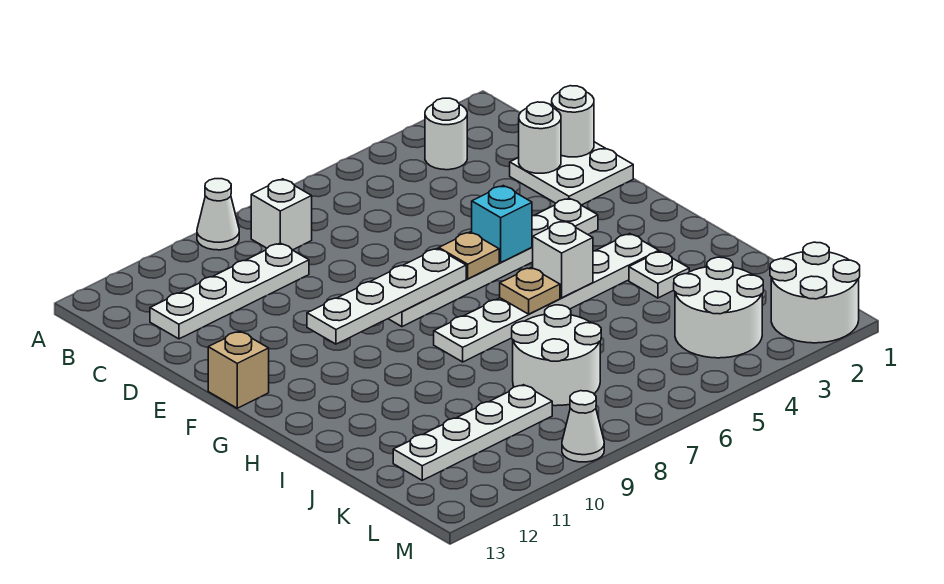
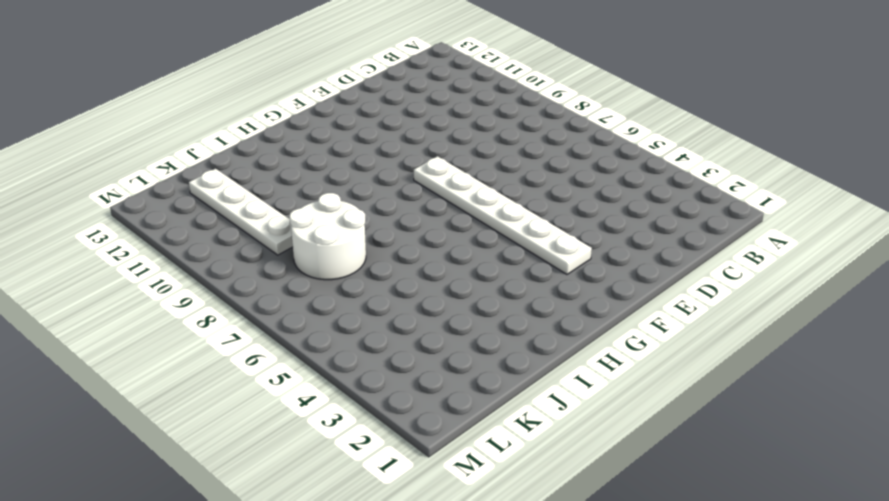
none -> white cone A9 level 1
none -> white round brick B3 level 1
none -> white brick B8 level 1

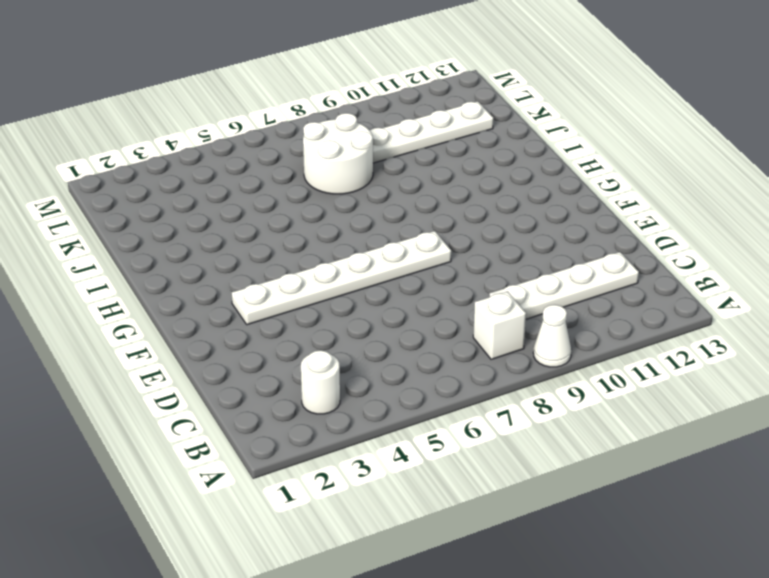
none -> white plate D1:E2 level 1
none -> tan brick F13 level 1
none -> white plate H3:H8 level 1

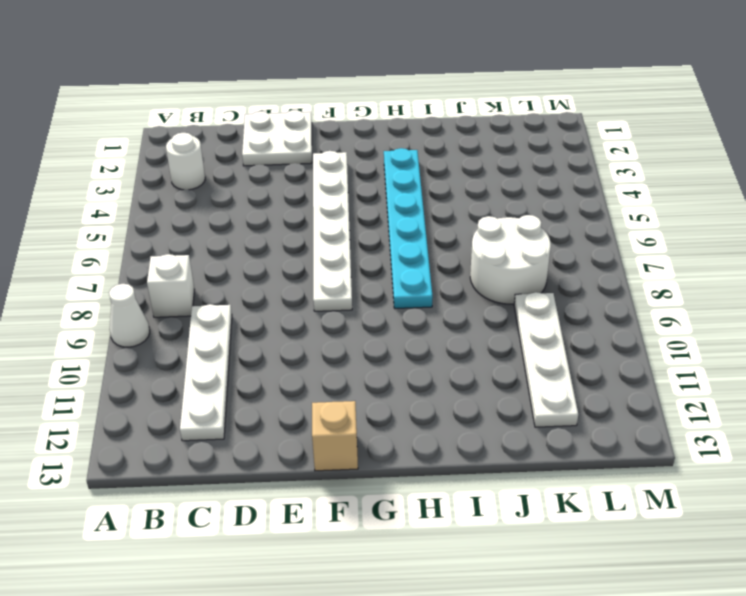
cyan plate H3:H8 level 1 -> white plate H3:H8 level 1
none -> white plate I3 level 1
none -> white round brick K3:L4 level 1
none -> white round brick L1:M2 level 1

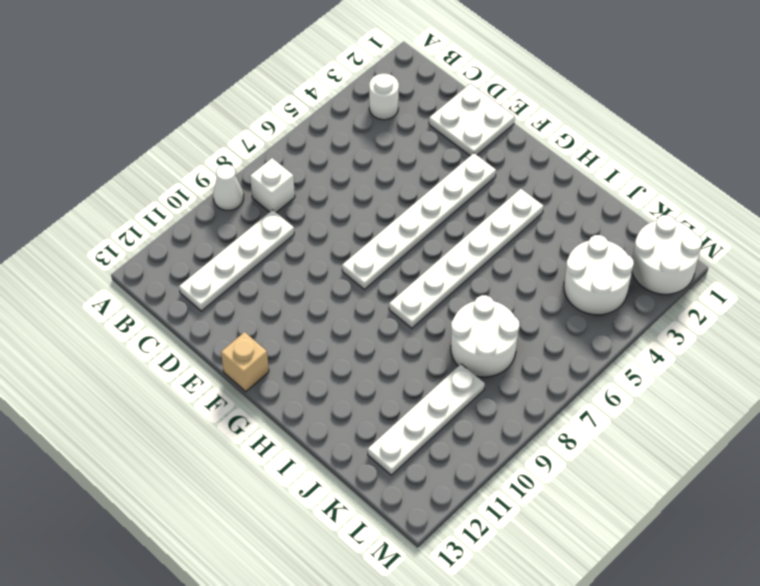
none -> white plate I3 level 1
none -> white cone M9 level 1
none -> white round brick D1 level 2

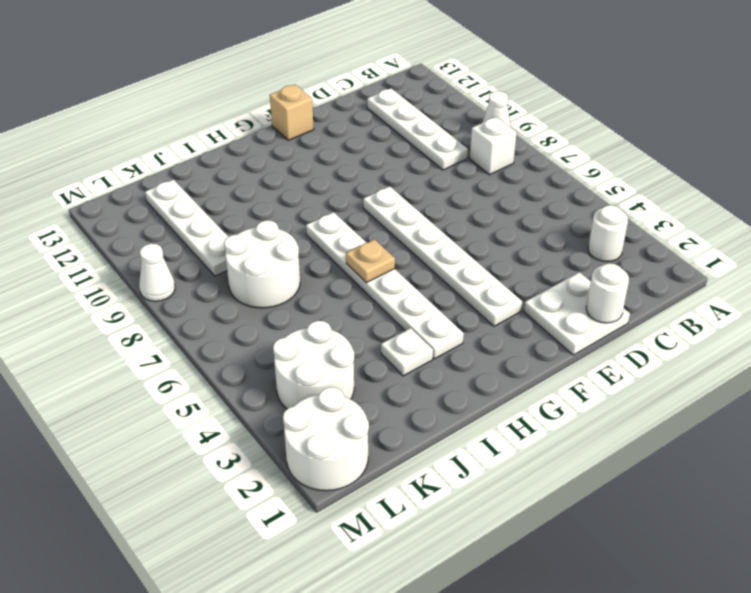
none -> white round brick D2 level 2
none -> cyan brick F5 level 2
none -> tan plate F6 level 2

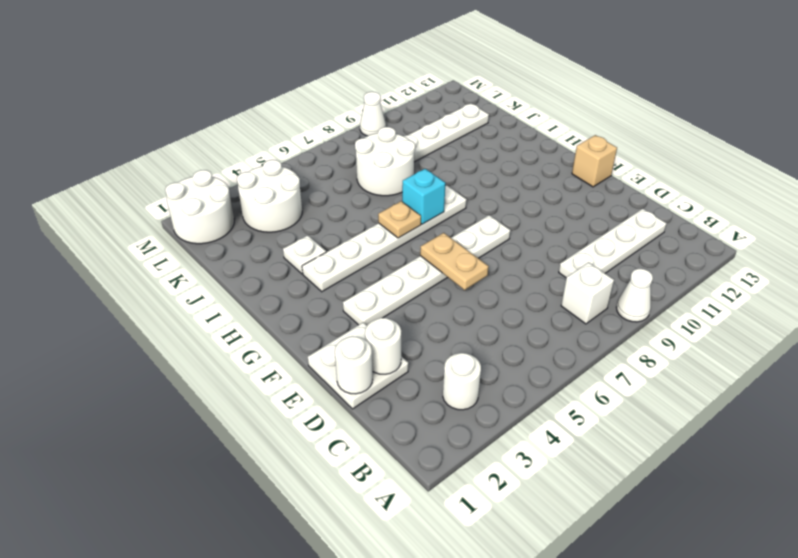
tan plate E6:F6 level 2 -> tan plate F6 level 2
cyan brick H7 level 2 -> cyan brick F5 level 2
none -> white plate F7:F10 level 2
none -> white brick H5 level 2

